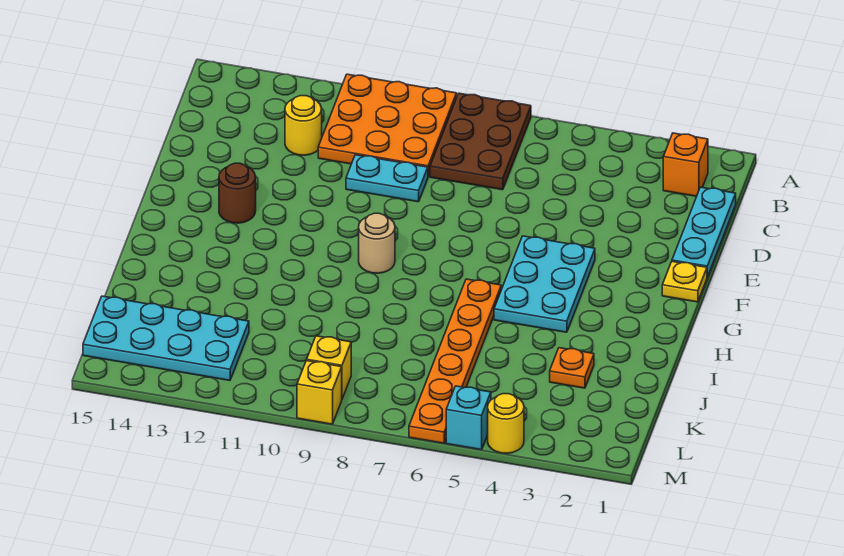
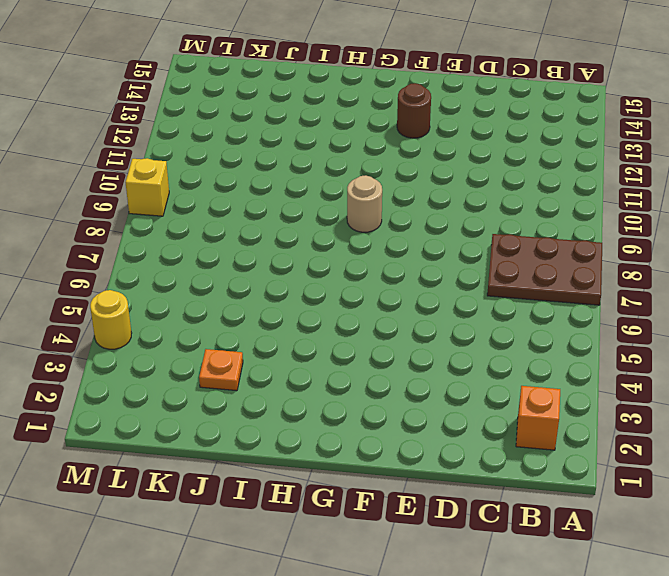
none -> orange plate A9:C11 level 1
none -> cyan plate C1:E1 level 1
none -> yellow round brick C12 level 1

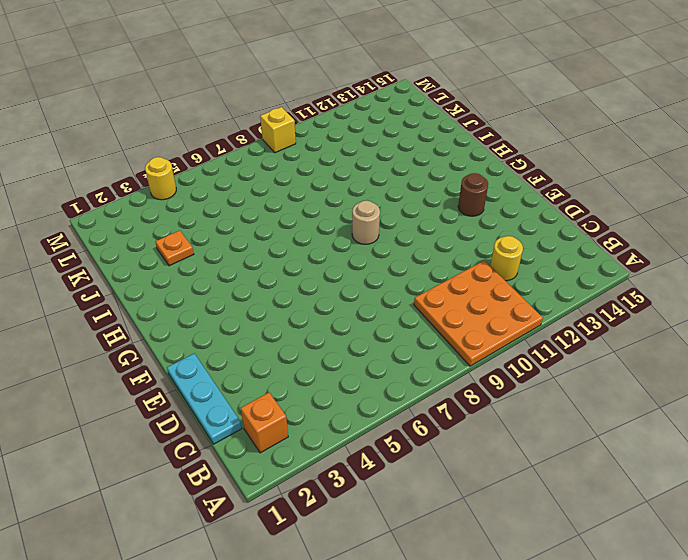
none -> brown plate A7:C8 level 1
none -> cyan plate D9:D10 level 1
none -> yellow plate F1 level 1

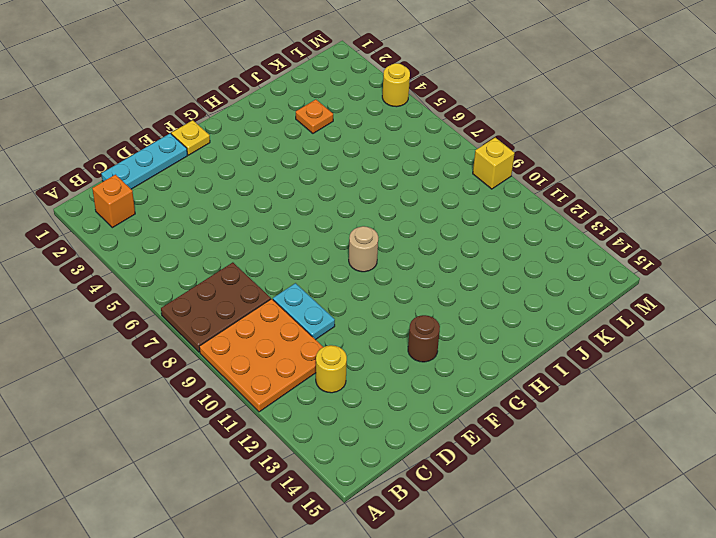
none -> cyan plate F4:H5 level 1
none -> orange plate H6:M6 level 1
none -> cyan plate K12:L15 level 1

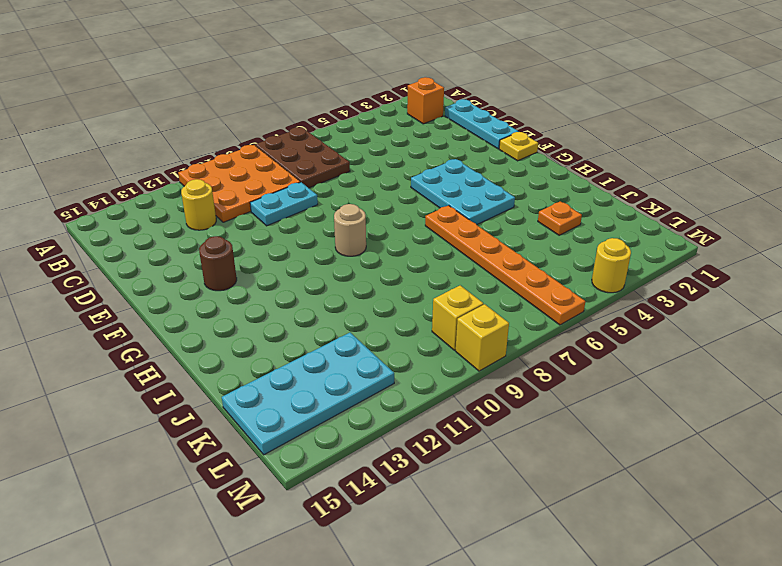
none -> cyan brick M5 level 1

